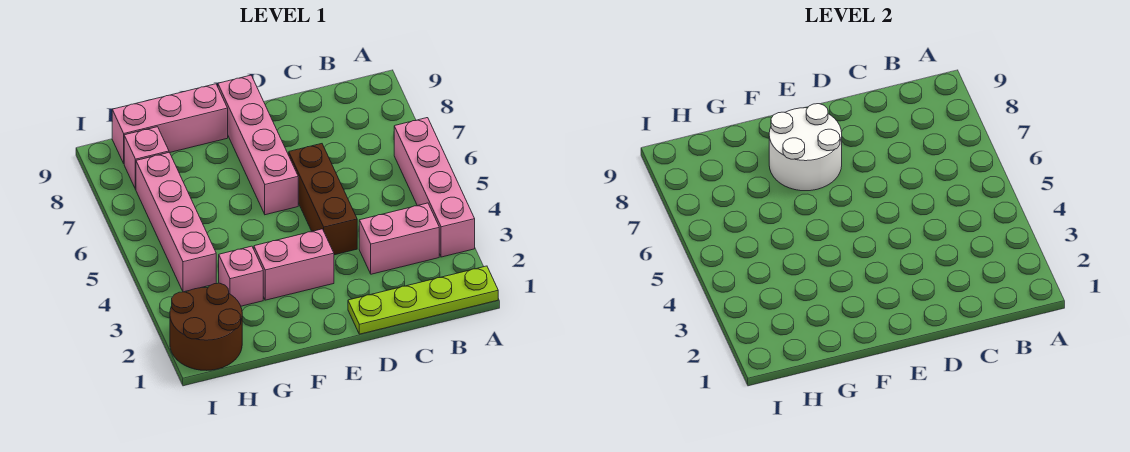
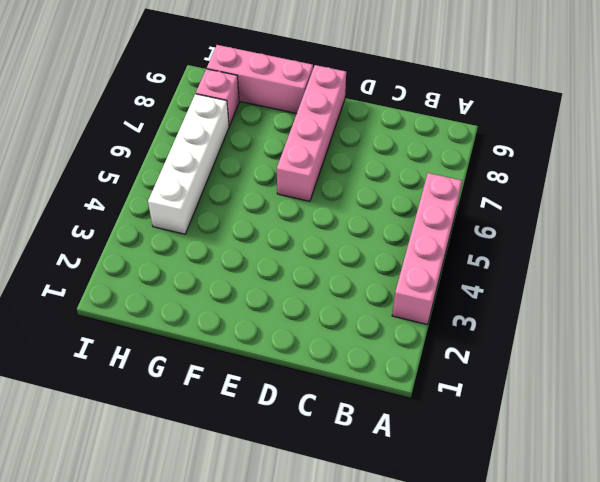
white brick H4:H7 level 1 -> pink brick H4:H7 level 1
none -> lime plate A1:D1 level 1
none -> pink brick B3:C3 level 1
none -> brown brick D4:D6 level 1

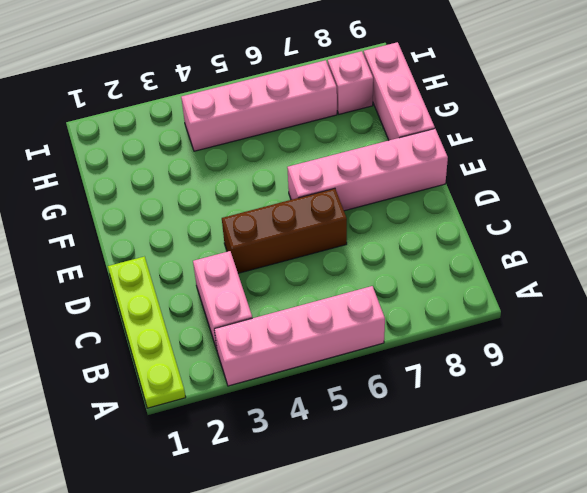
none -> pink brick E3:F3 level 1
none -> pink brick G3 level 1
none -> brown round brick H1:I2 level 1

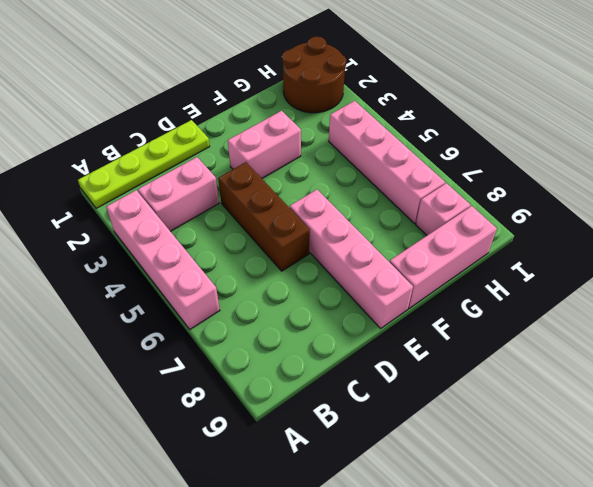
none -> pink brick G3 level 1
none -> white round brick E7:F8 level 2

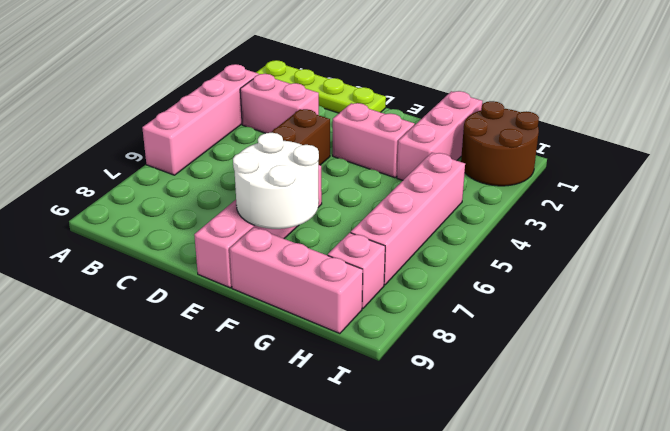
pink brick G1:G3 level 1 -> pink brick G3 level 1

